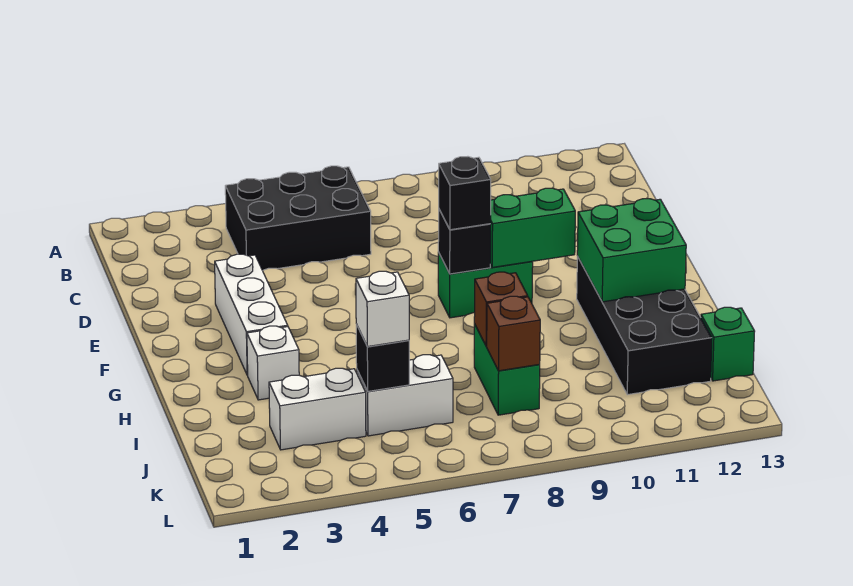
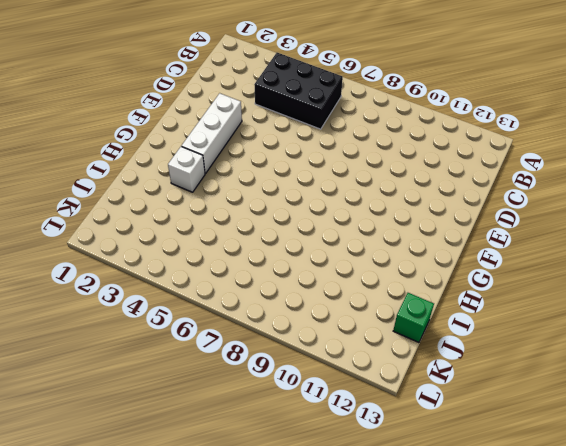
none -> green brick F8:F9 level 1
none -> black brick G11:J12 level 1
none -> green brick I8:J8 level 1

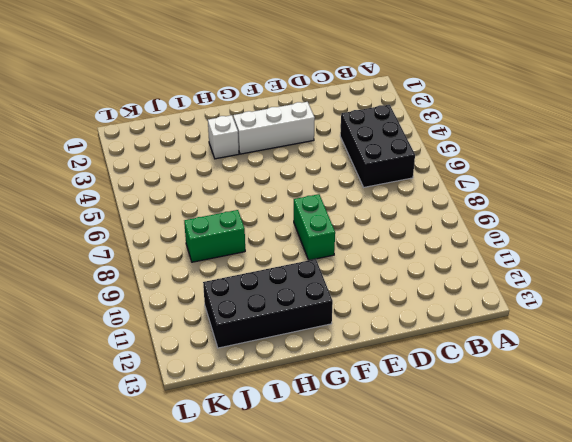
none -> white brick J3:J4 level 1
none -> white brick J5:J6 level 1
none -> green brick J13 level 1

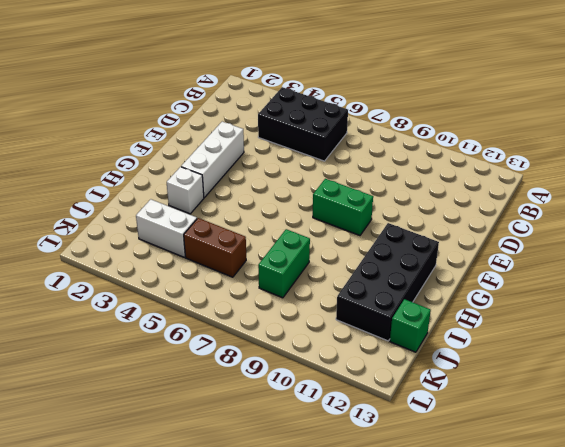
brown brick J5:J6 level 1 -> white brick J5:J6 level 1
none -> black brick F8 level 2
none -> green brick F9:F10 level 2
none -> green brick G11:H12 level 2

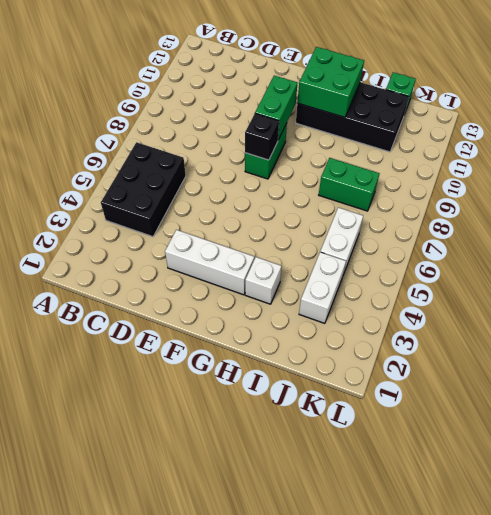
none -> brown brick I8 level 2
none -> black brick J5 level 2
none -> brown brick J8 level 2

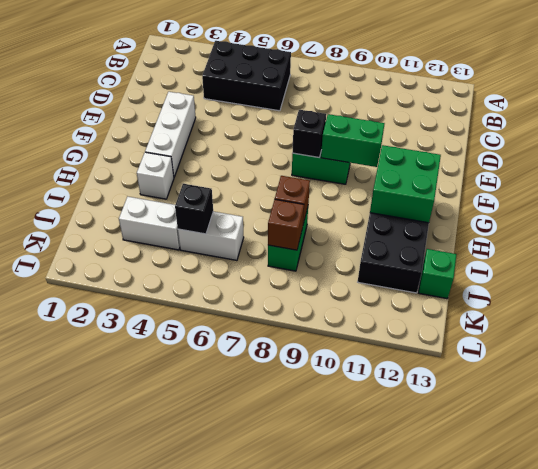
none -> black brick F8 level 3
none -> white brick J5 level 3

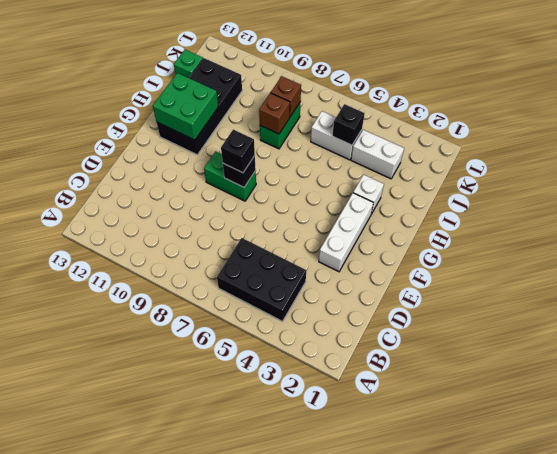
none -> green brick F9:F10 level 2
none -> white brick J5 level 3

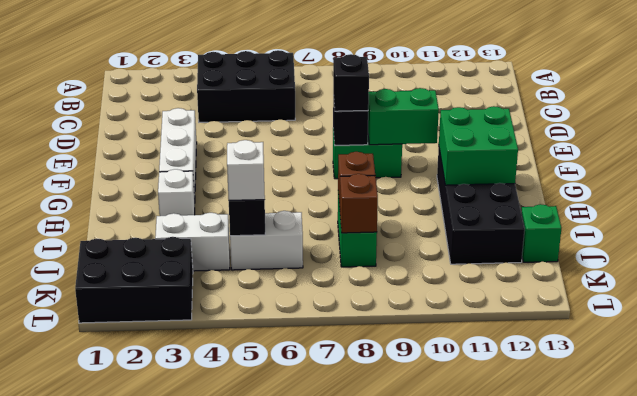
black brick K1:L3 level 1 -> none

